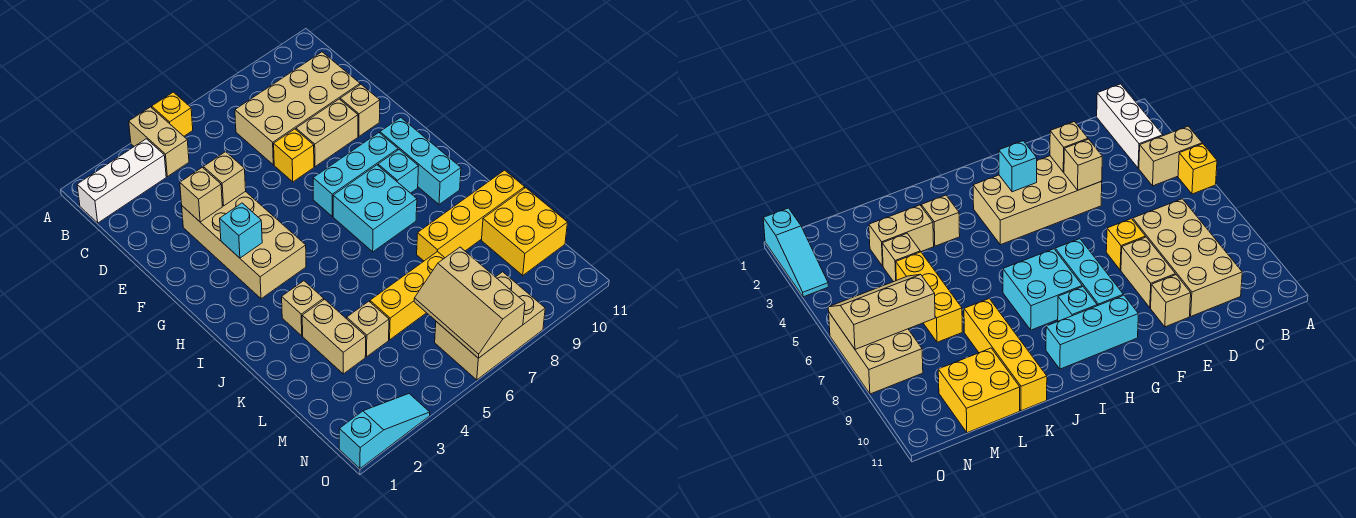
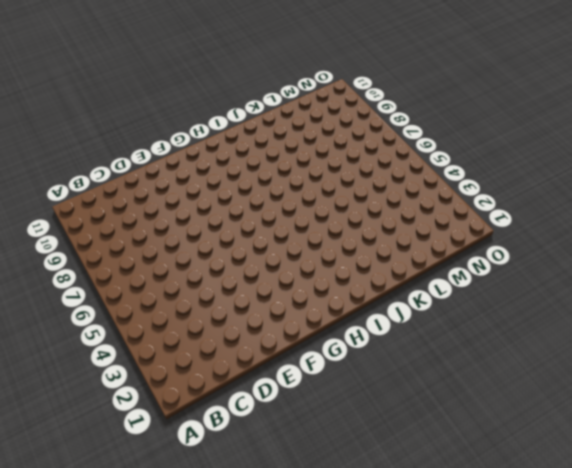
none -> tan brick A4:B4 level 1
none -> yellow brick A5 level 1
none -> white brick B1:B3 level 1

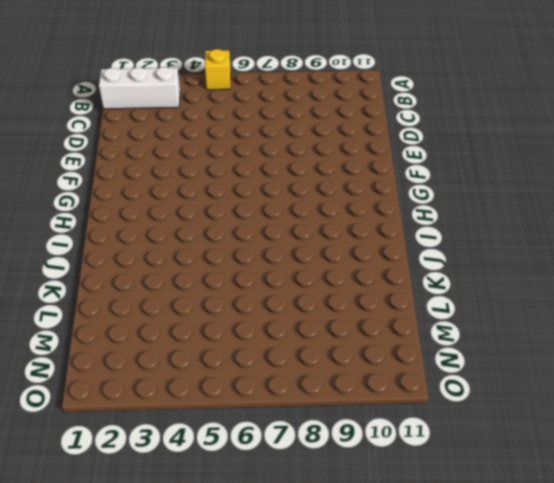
none -> tan brick A4:B4 level 1
none -> tan brick C7:D10 level 1
none -> tan brick E3:H4 level 1

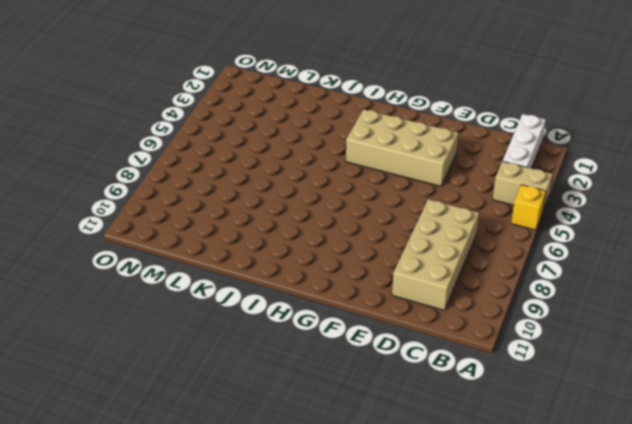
none -> yellow brick E7 level 1
none -> tan brick E8:E9 level 1
none -> tan brick E10 level 1

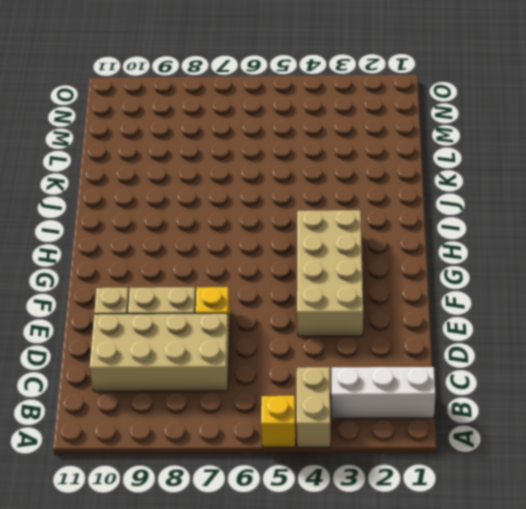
none -> cyan brick G7:G9 level 1
none -> cyan brick G10:I10 level 1
none -> cyan brick H7:I8 level 1

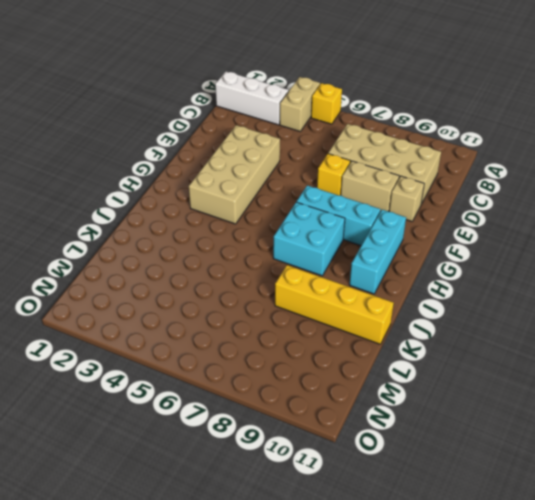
none -> cyan brick H9 level 1
none -> tan brick J3 level 1
none -> tan brick K3:L3 level 1

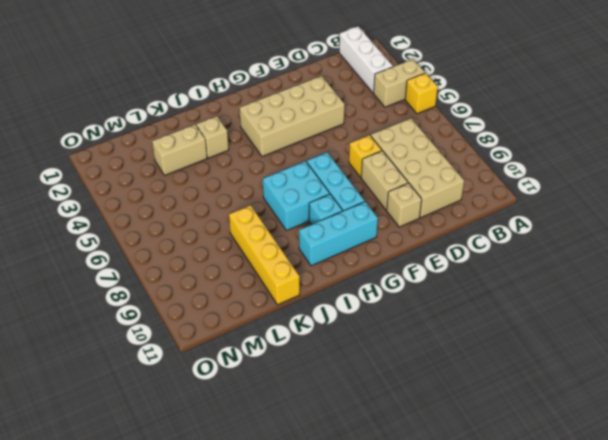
none -> tan brick L4 level 1
none -> yellow brick L5:L7 level 1
none -> yellow brick L10:M11 level 1

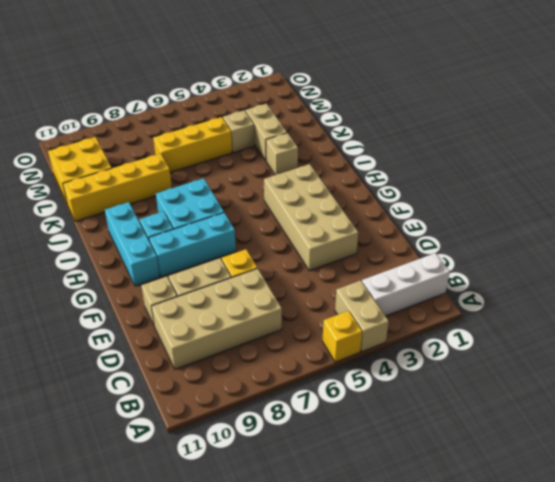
none -> tan brick N6:O8 level 1
none -> cyan slope O1:O3 level 1 top 1
none -> tan brick E3 level 2

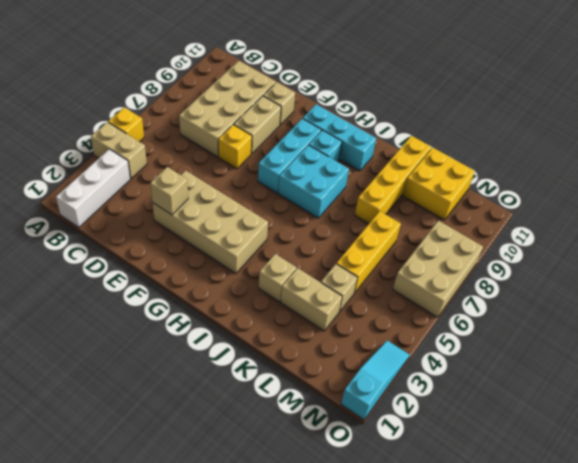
none -> tan brick E4 level 2
none -> cyan brick G3 level 2
none -> tan slope M6:O7 level 2 top 7

